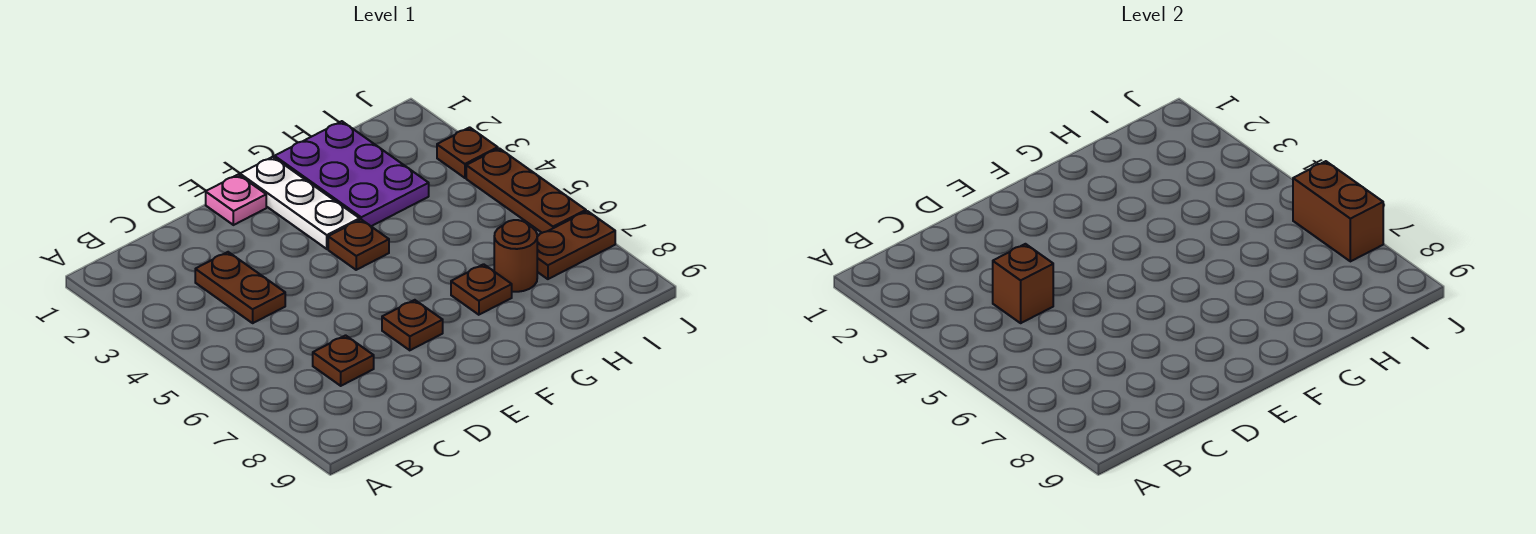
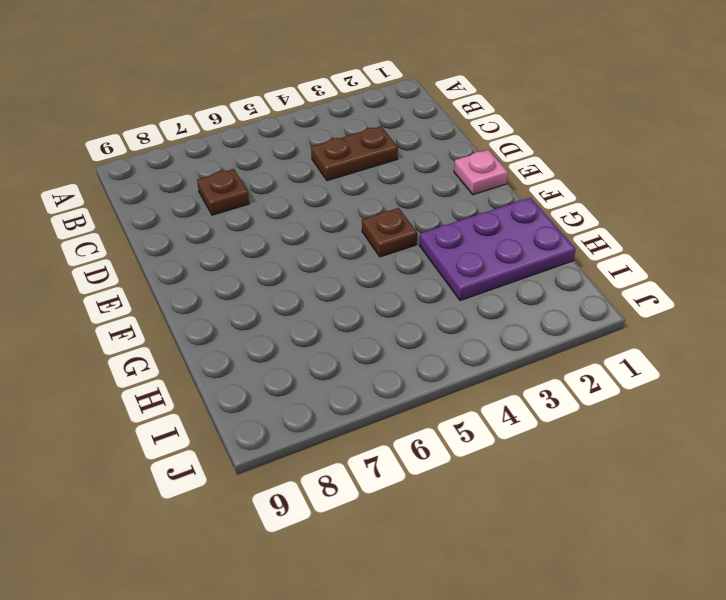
none -> brown plate E7 level 1
none -> white plate F1:F3 level 1
none -> brown plate G7 level 1

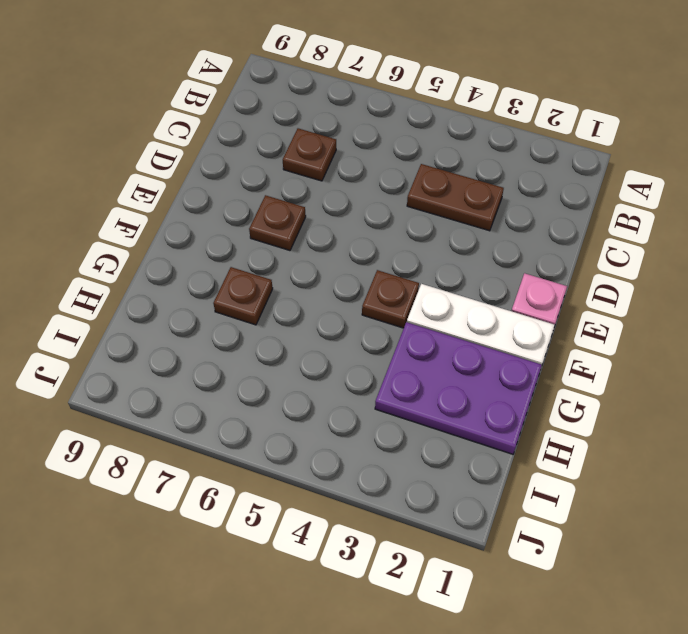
none -> brown round brick H7 level 1
none -> brown plate I7:J7 level 1
none -> brown plate J3 level 1

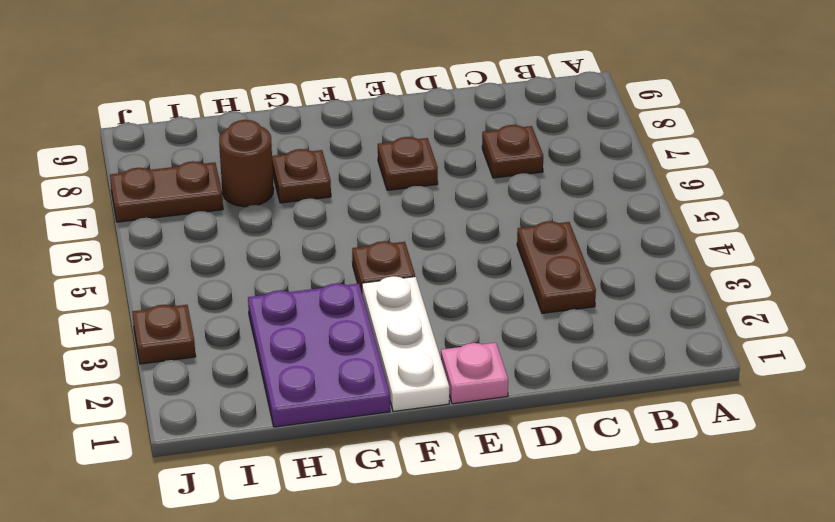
none -> brown plate J4:J6 level 1
none -> brown brick C4 level 2
none -> brown brick J6:J7 level 2

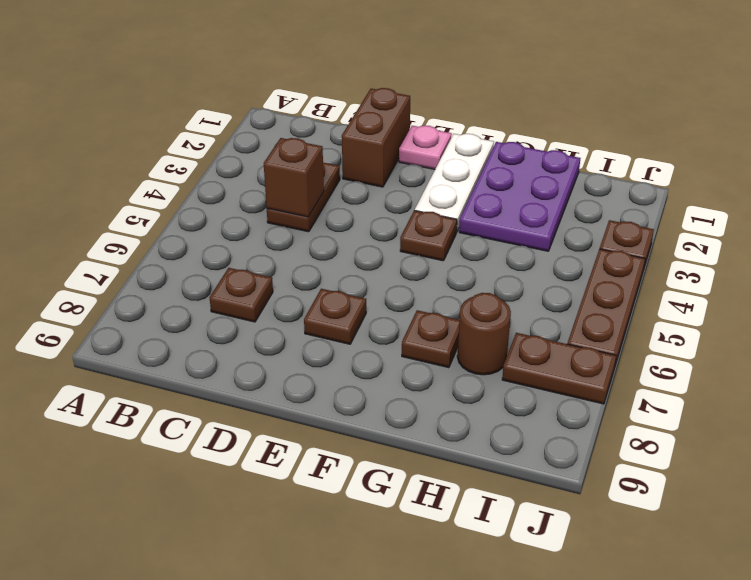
brown brick D1:D2 level 1 -> brown brick J6:J7 level 2

